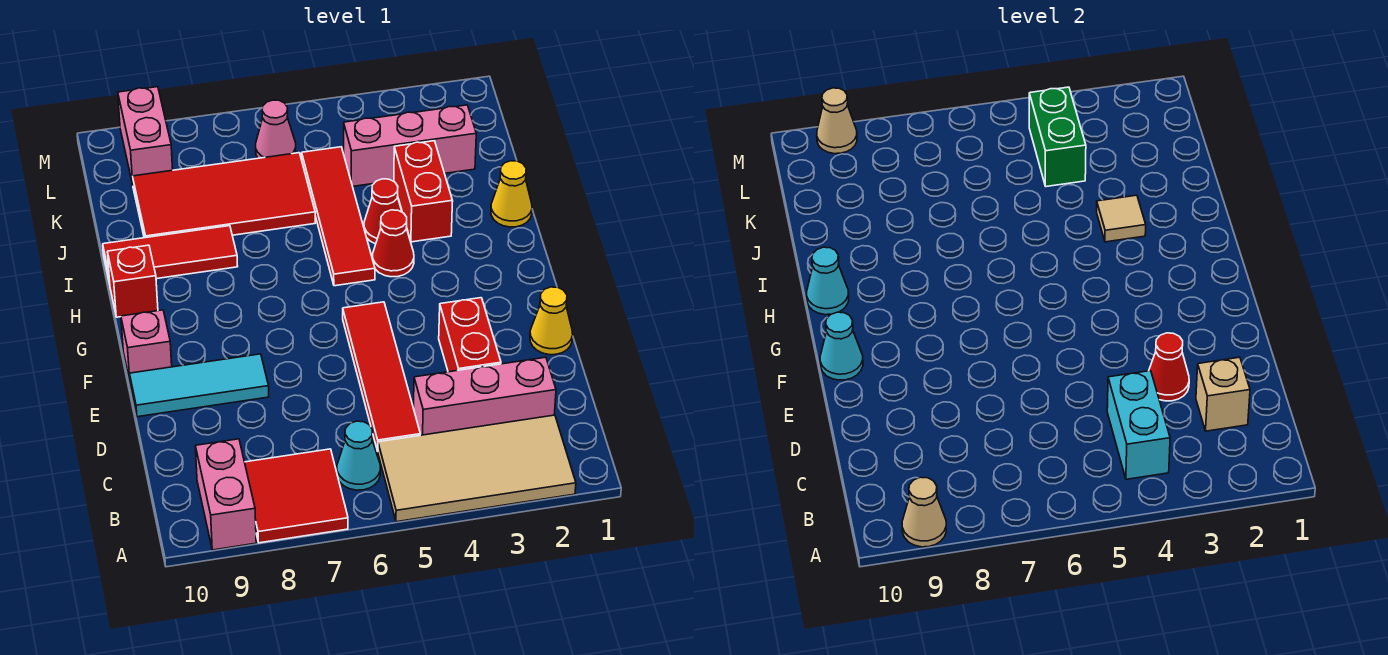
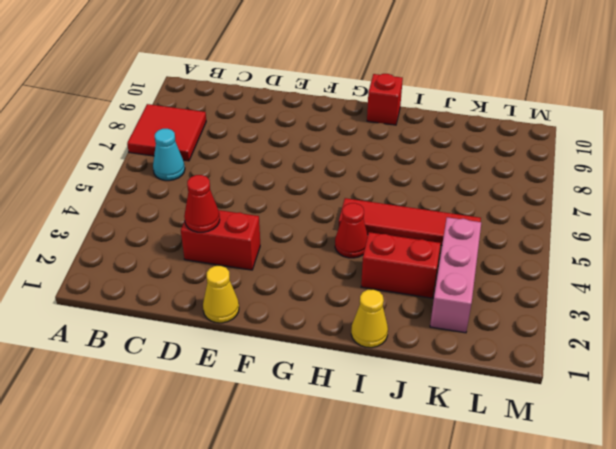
none -> tan tile A2:B5 level 1
none -> pink brick A9:B9 level 1
none -> pink brick C2:C4 level 1
none -> red tile C5:F5 level 1

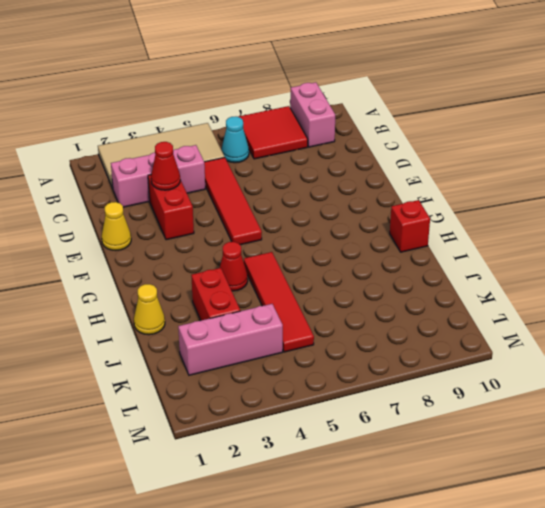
none -> cyan tile E8:E10 level 1
none -> pink brick F10 level 1
none -> red cone I4 level 1
none -> red tile I8:I10 level 1

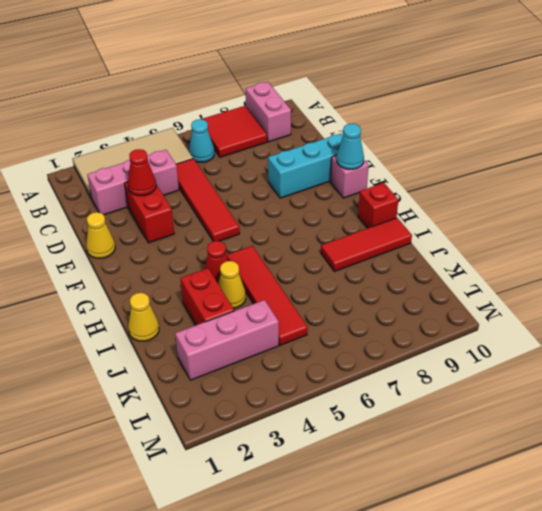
cyan brick E8:E10 level 1 -> cyan tile E8:E10 level 1
yellow cone I4 level 1 -> red cone I4 level 1
none -> red tile J6:K9 level 1
none -> pink cone L6 level 1
none -> pink brick L9:M9 level 1
none -> tan cone A9 level 2

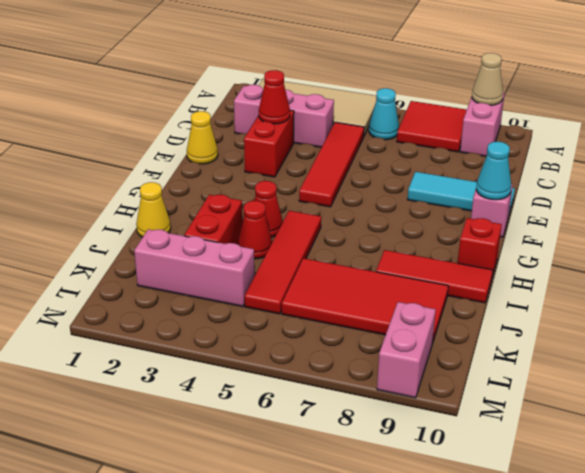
none -> pink cone L6 level 1
none -> cyan brick B4:C4 level 2
none -> tan brick C2 level 2
none -> cyan cone H10 level 2

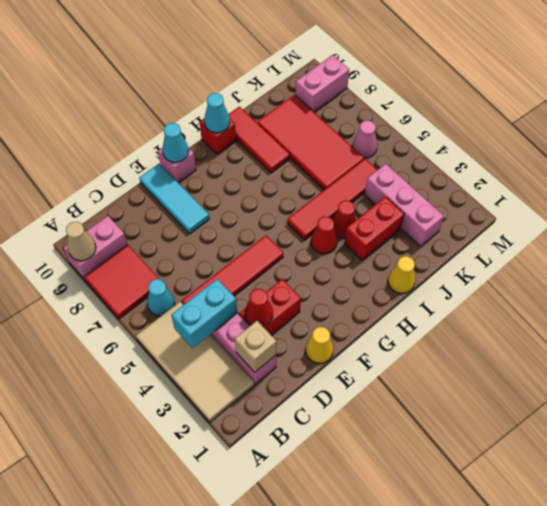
none -> tan tile I3 level 2
none -> green brick K4:L4 level 2
none -> tan cone M9 level 2

